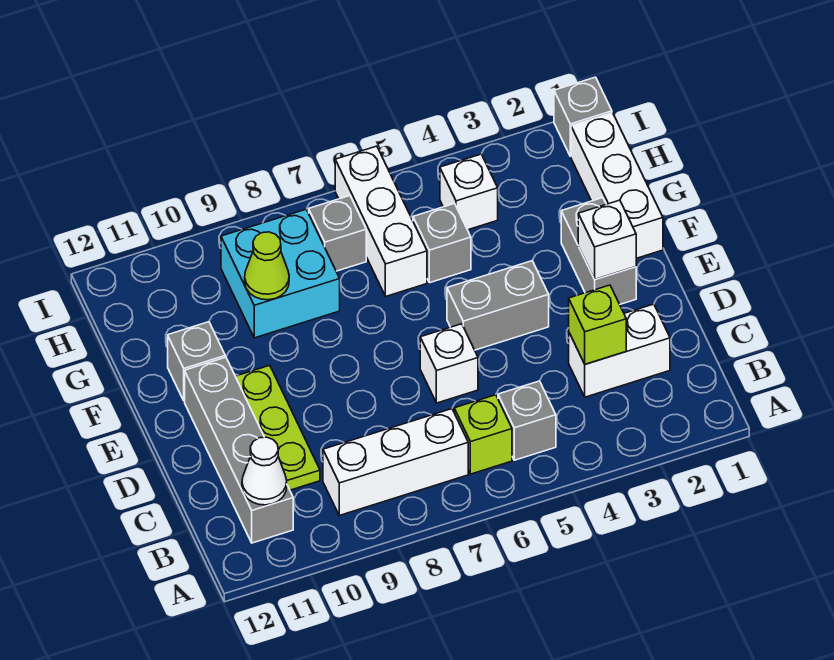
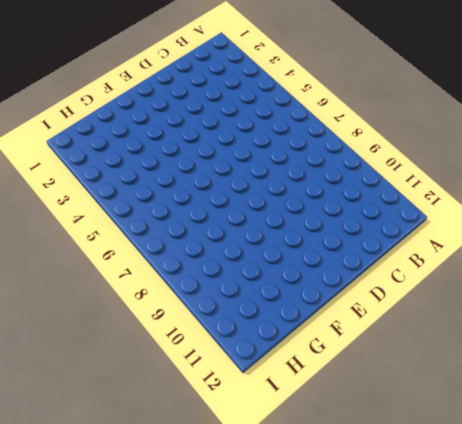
none -> grey brick B5 level 1
none -> lime brick B6 level 1
none -> white brick B7:B9 level 1

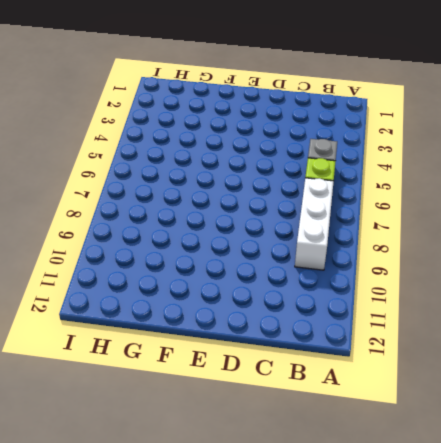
none -> grey brick B11:E11 level 1
none -> white brick C2:C3 level 1
none -> lime plate C10:E10 level 1

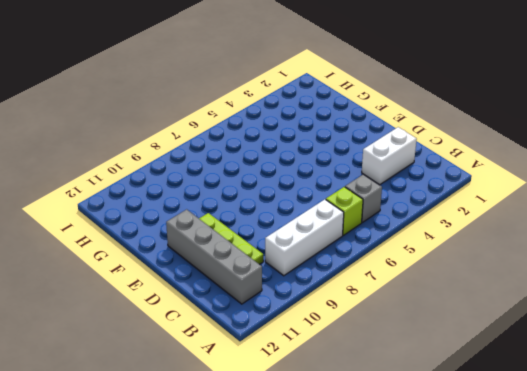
none -> white brick D6 level 1
none -> grey brick E2:F2 level 1
none -> grey brick E4:E5 level 1

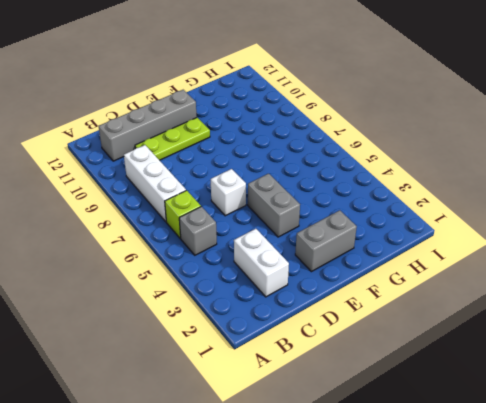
none -> white brick F1:H1 level 1
none -> grey brick F11 level 1
none -> grey brick G5 level 1

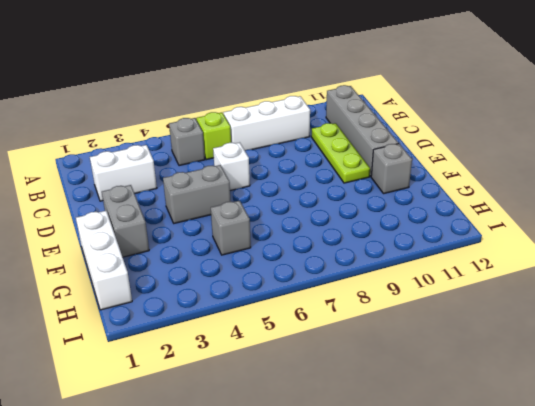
none -> white brick G6:I6 level 1
none -> cyan brick G8:H9 level 1
none -> white brick H4 level 1

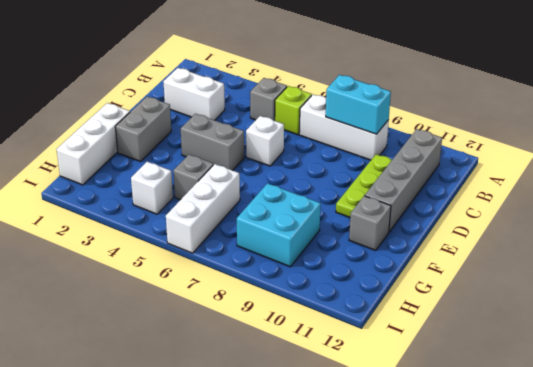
cyan brick B8:B9 level 2 -> none
none -> grey brick H7 level 1
none -> grey brick I1 level 1
none -> white cone B11 level 2

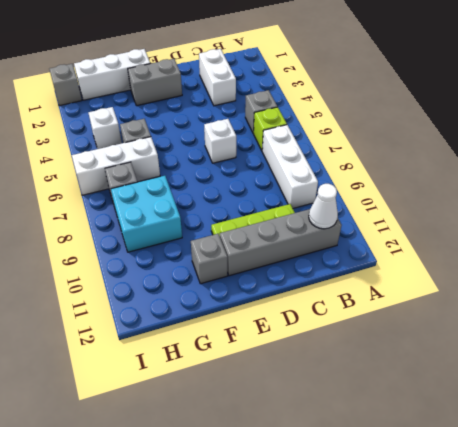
none -> grey brick E4:E5 level 1
none -> lime brick C3 level 2
none -> white brick E2 level 2

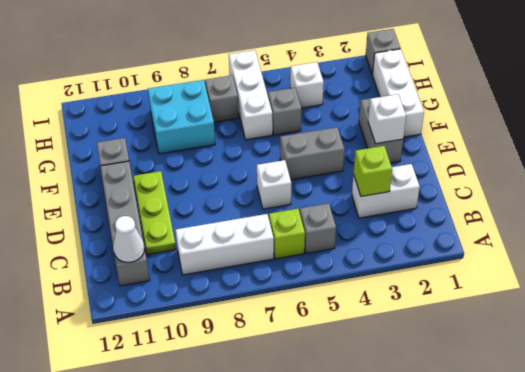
none -> lime cone G9 level 2

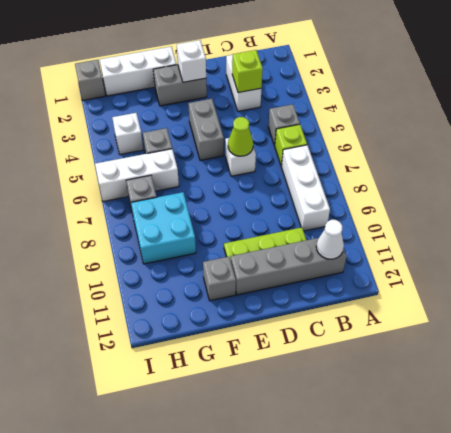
lime cone D6 level 2 -> lime cone G9 level 2

